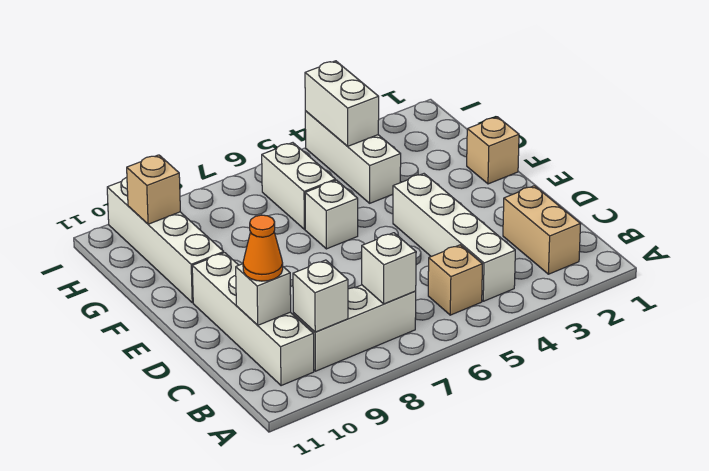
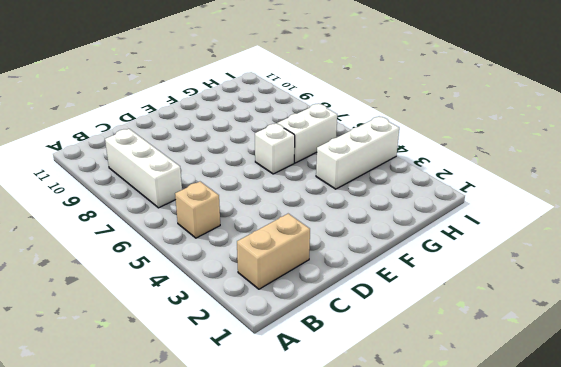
none -> white brick B4:E4 level 1
none -> white brick B10:E10 level 1
none -> tan brick F1 level 1

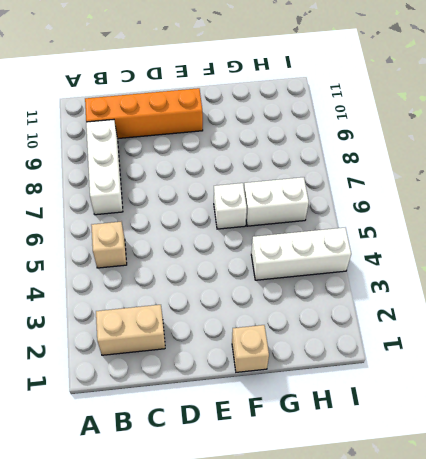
orange brick B10:E10 level 1 -> white brick B10:E10 level 1
none -> white brick B4:E4 level 1
none -> white brick F10:I10 level 1
none -> white brick B7 level 2

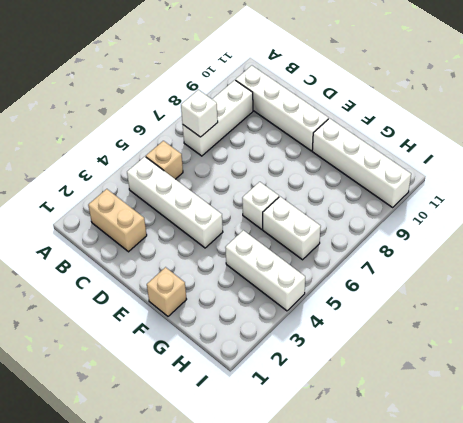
none -> white brick B9 level 2
none -> white brick C10 level 2
none -> white brick H4:I4 level 2

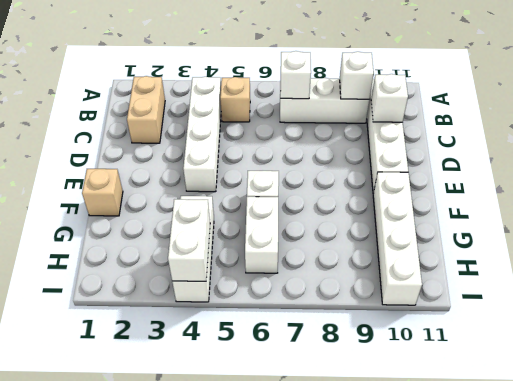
none -> tan brick H10 level 2
none -> orange cone C10 level 3

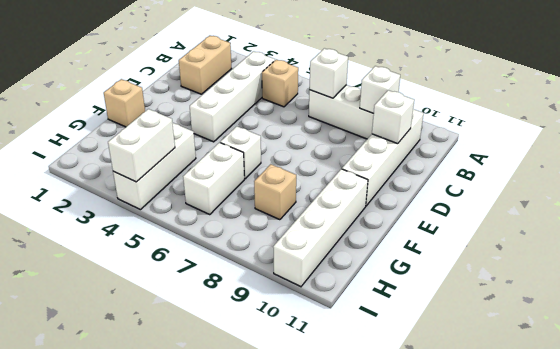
tan brick G8 level 1 -> tan brick H10 level 2
none -> orange cone C10 level 3

